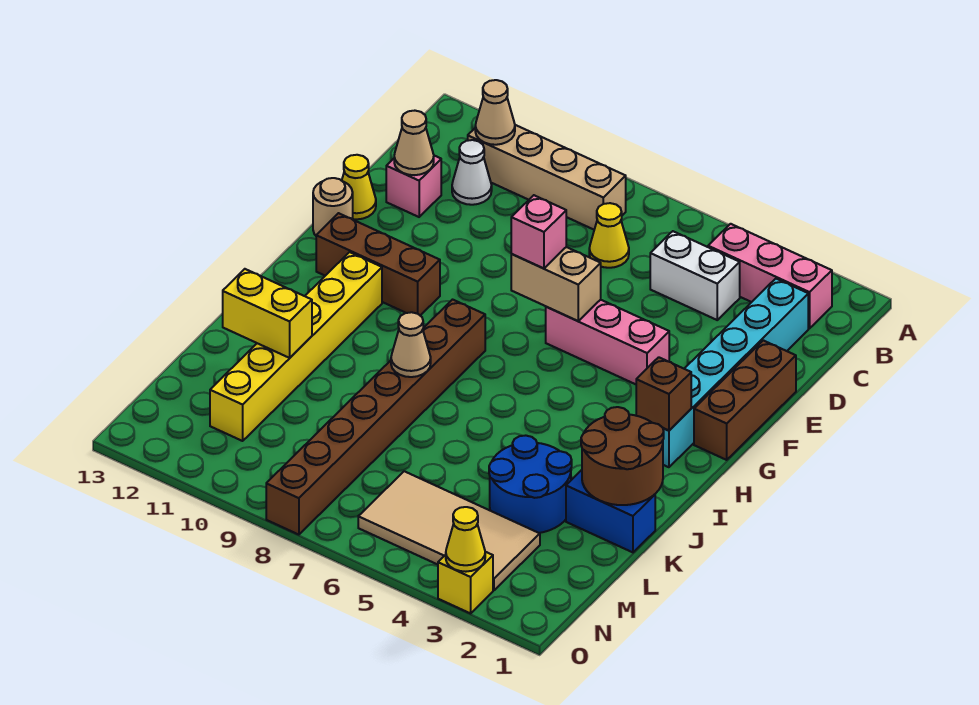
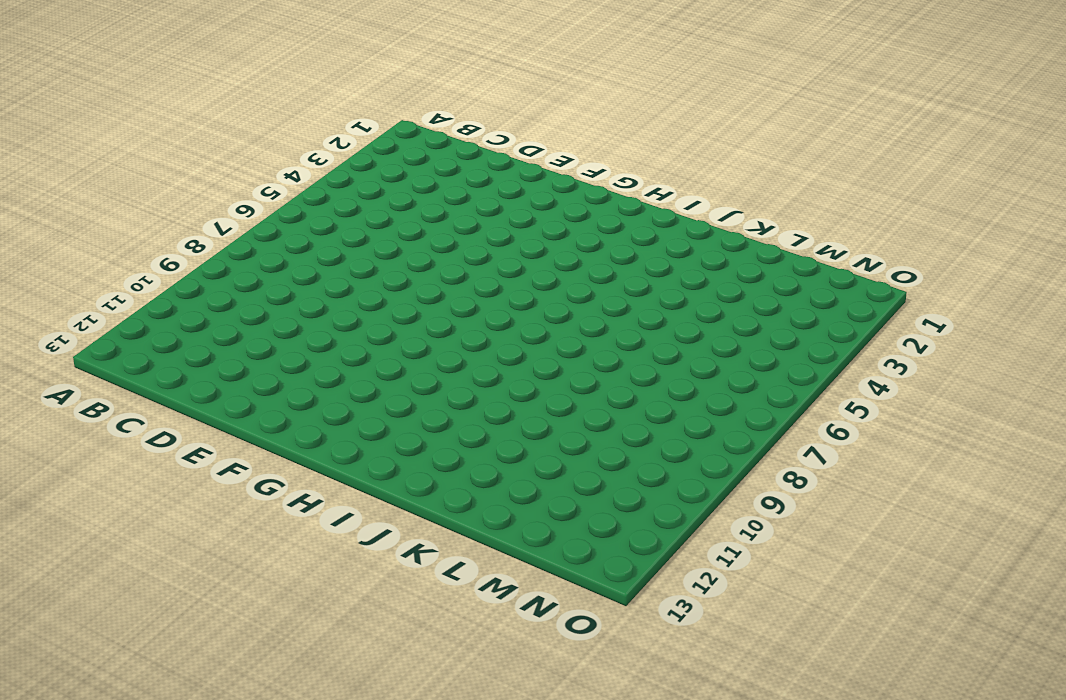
none -> pink brick B2:B4 level 1
none -> tan brick B8:B11 level 1
none -> cyan brick C2:H2 level 1

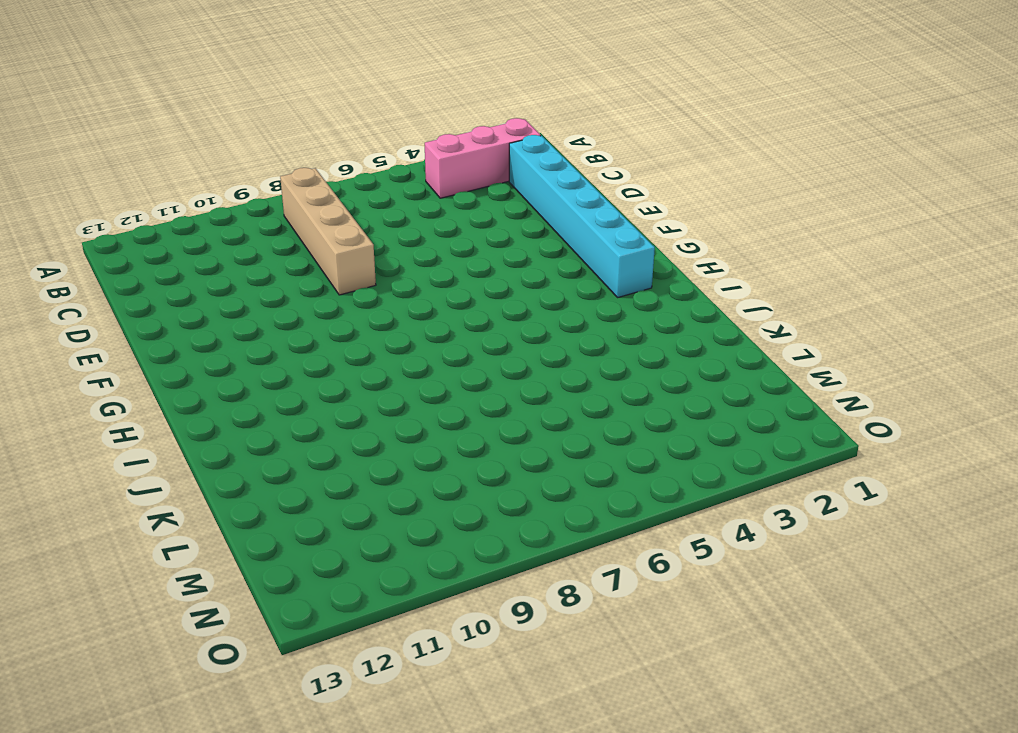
tan brick B8:E8 level 1 -> tan brick B8:B11 level 1
none -> white brick C4:C5 level 1
none -> yellow cone C7 level 1
none -> white cone C11 level 1

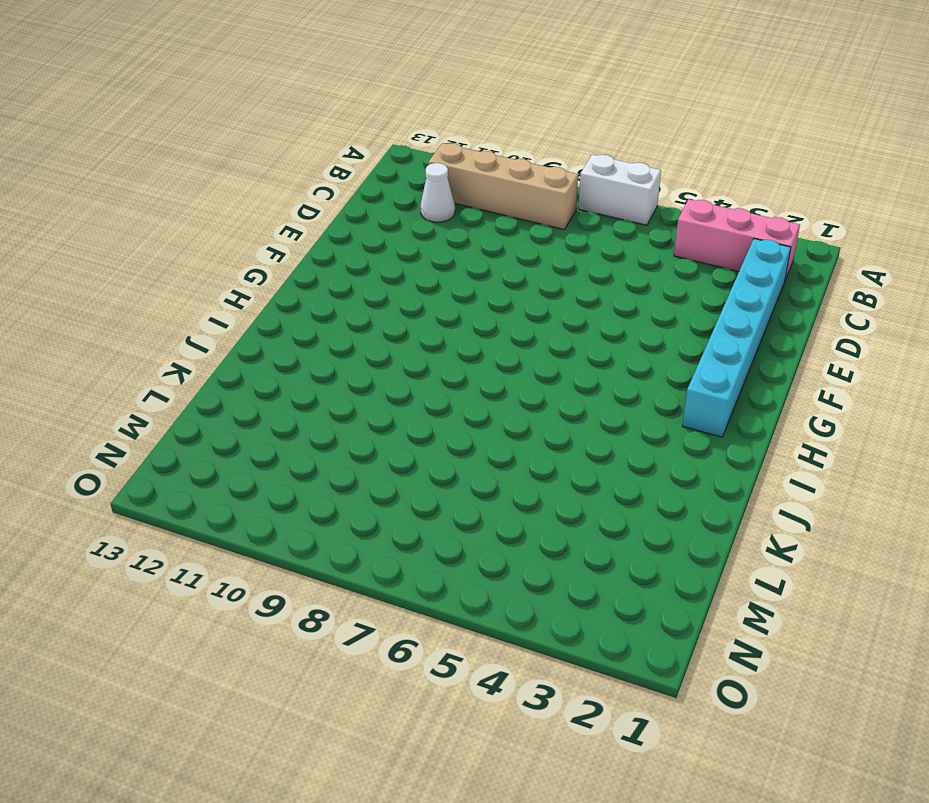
white brick A6:A7 level 1 -> white brick C4:C5 level 1
none -> yellow cone C7 level 1
none -> pink brick D12 level 1
none -> brown brick E1:G1 level 1

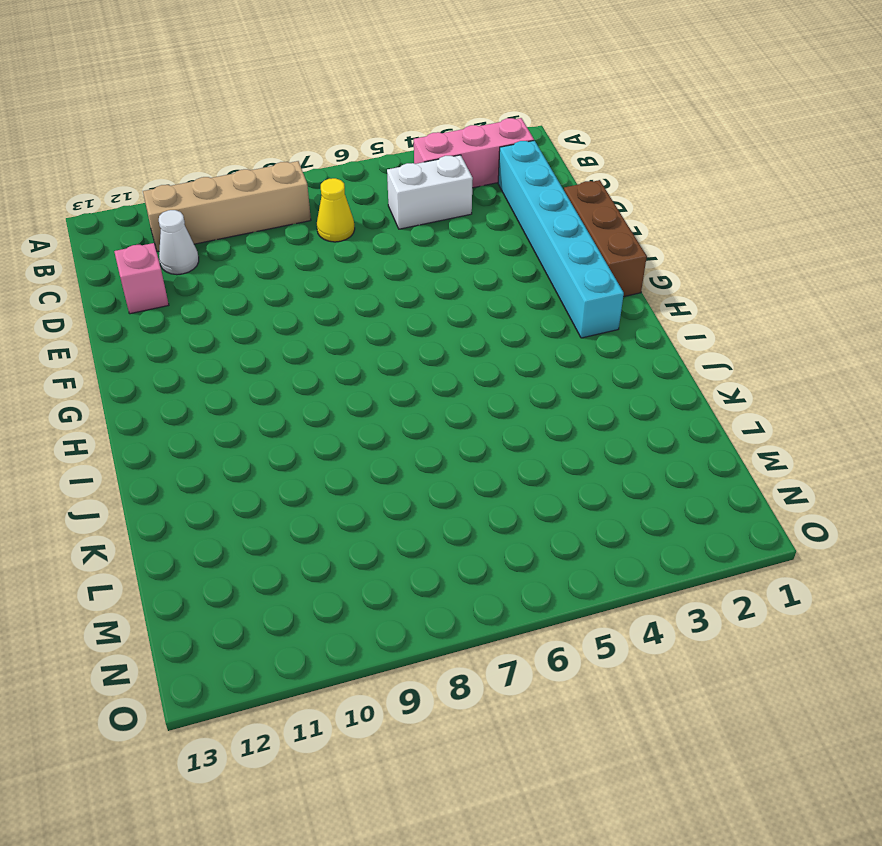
none -> yellow cone E13 level 1
none -> pink brick F4:F6 level 1
none -> tan round brick F13 level 1

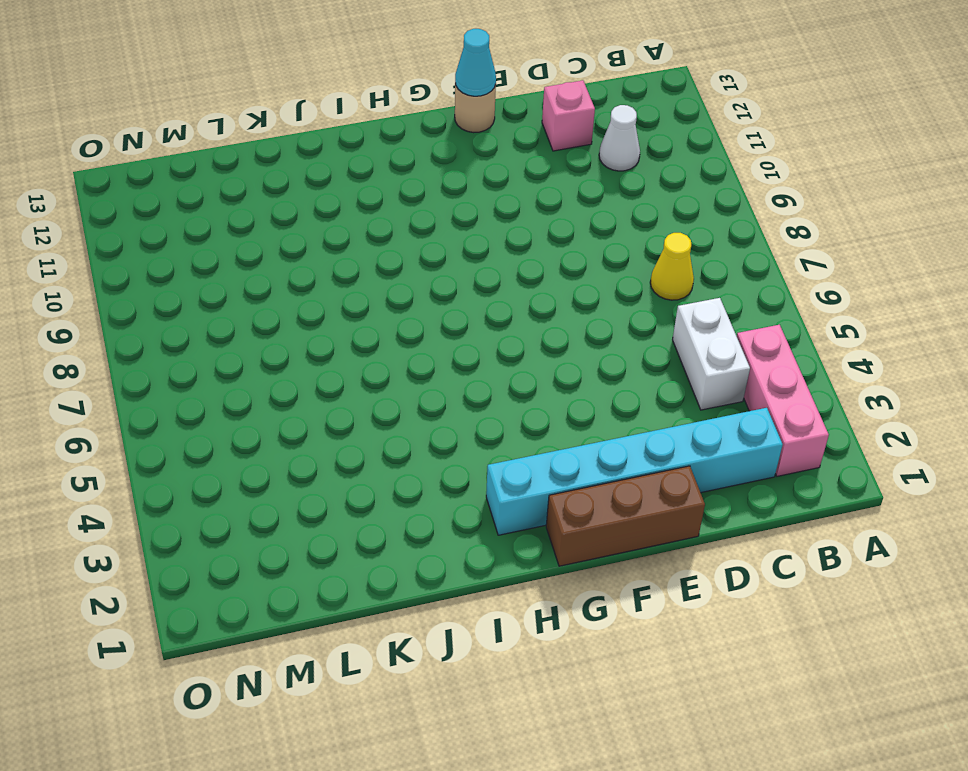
cyan cone F13 level 2 -> none
none -> tan brick B8:B11 level 1
none -> yellow cone E13 level 1
none -> pink brick F4:F6 level 1

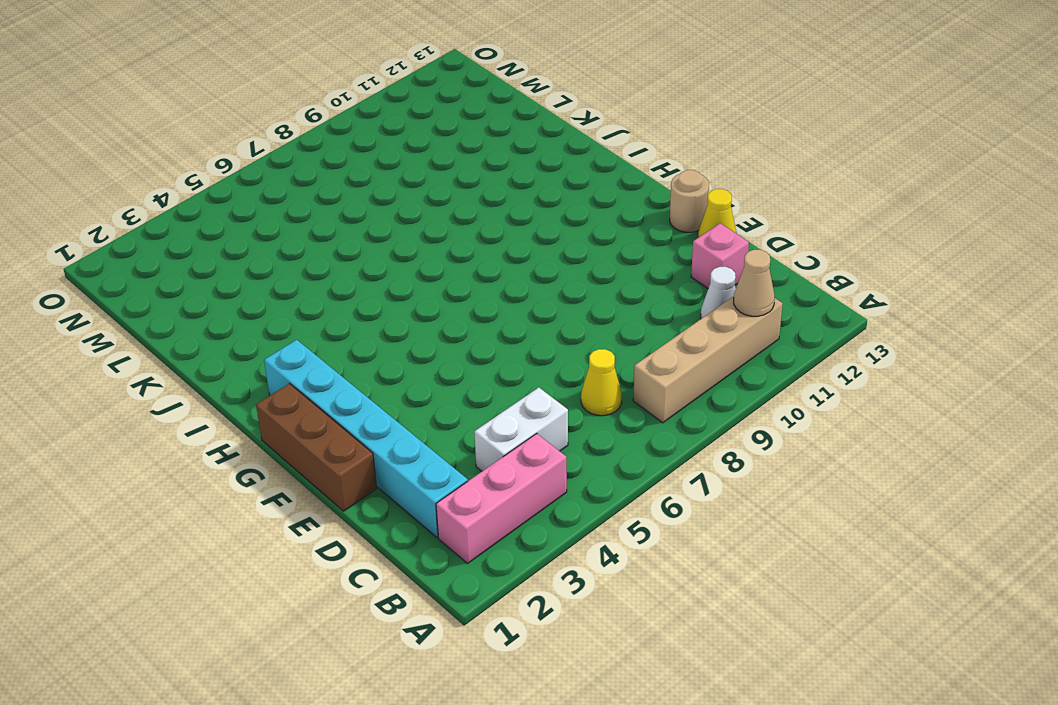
none -> pink brick F4:F6 level 1
none -> brown brick G10:G12 level 1
none -> brown brick H8:O8 level 1

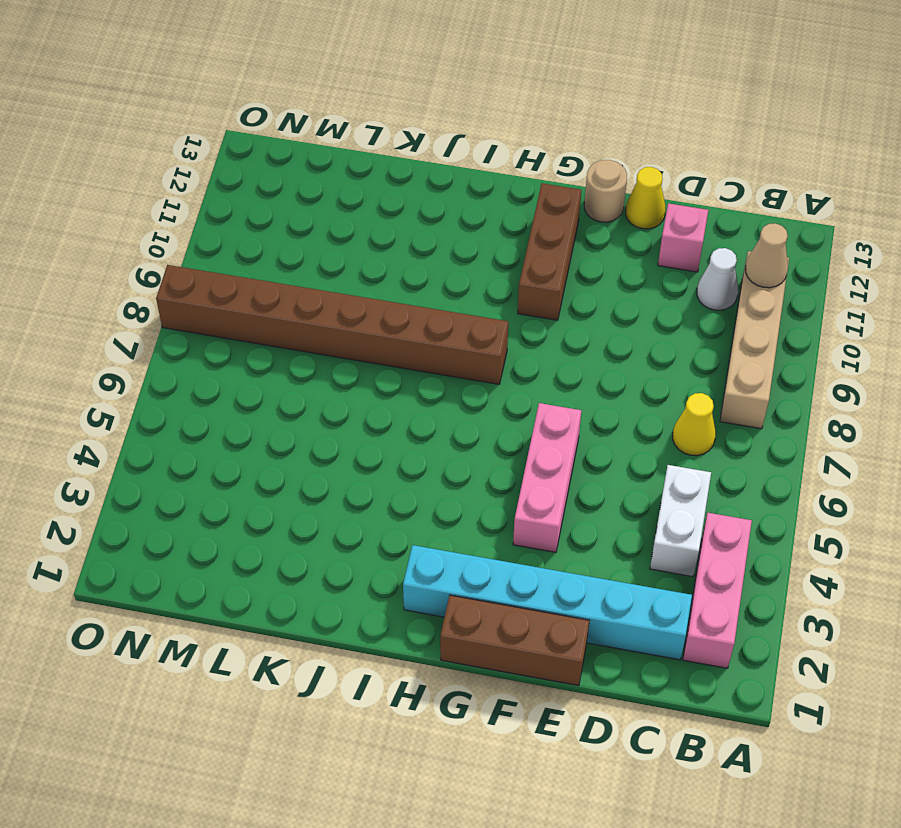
none -> yellow brick H11:M11 level 1
none -> blue brick K1:K2 level 1
none -> blue round brick K3:L4 level 1

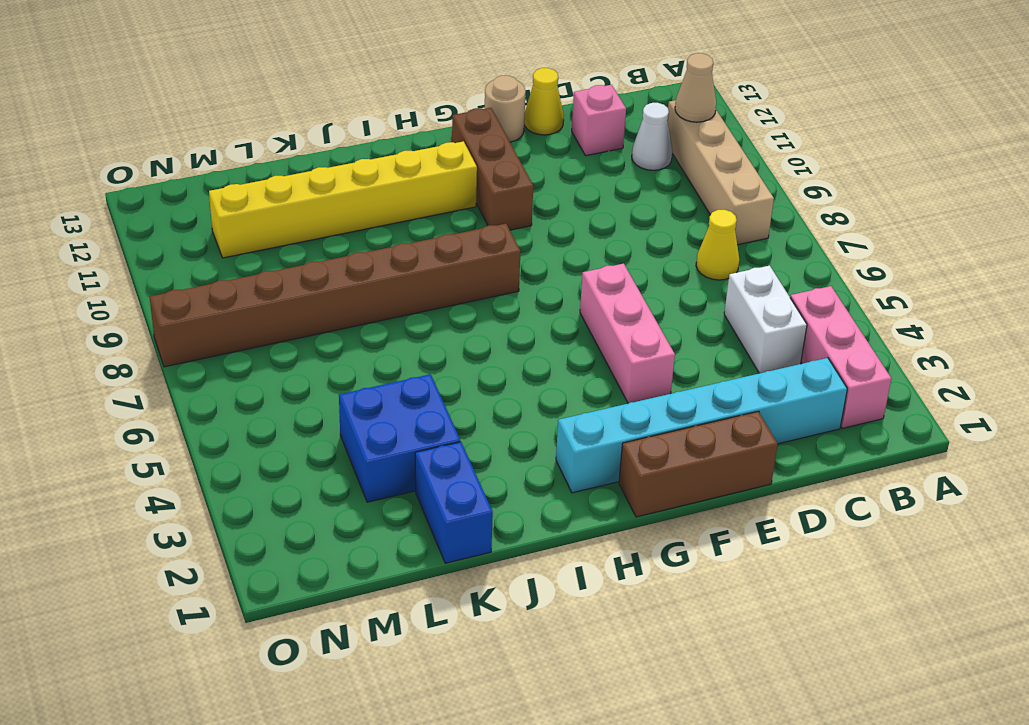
blue brick K3:L4 level 1 -> blue round brick K3:L4 level 1
none -> tan tile M3:N6 level 1
none -> yellow brick O3 level 1
none -> tan cone D12 level 2

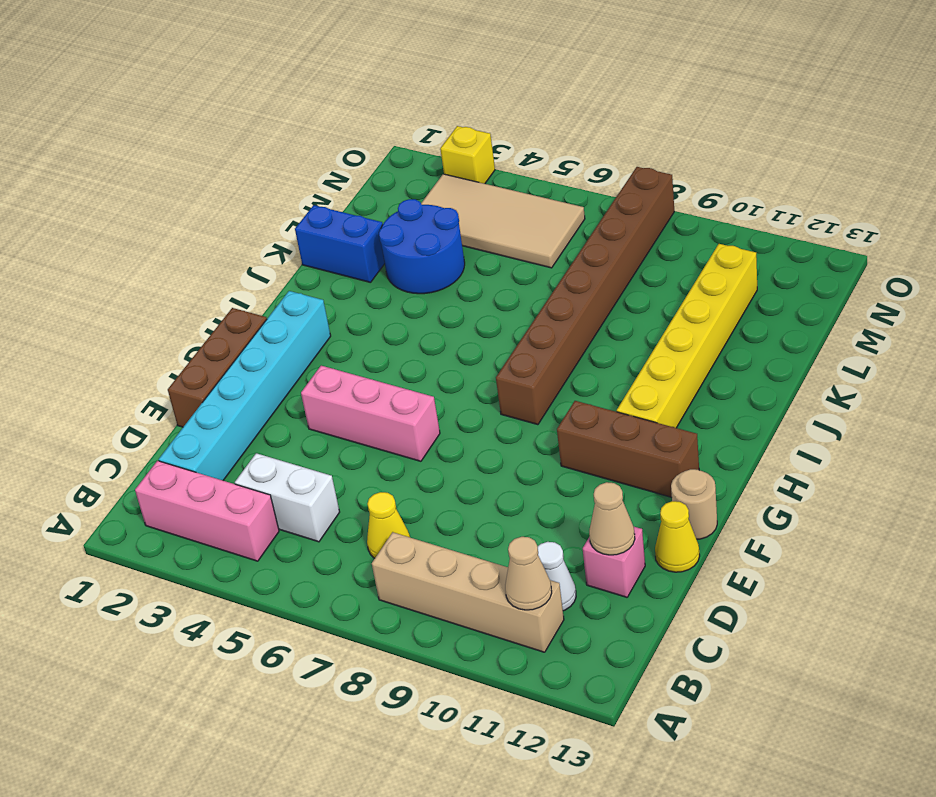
none -> tan brick F6:F7 level 2
none -> brown brick H2 level 2
none -> brown round brick J1:K2 level 2

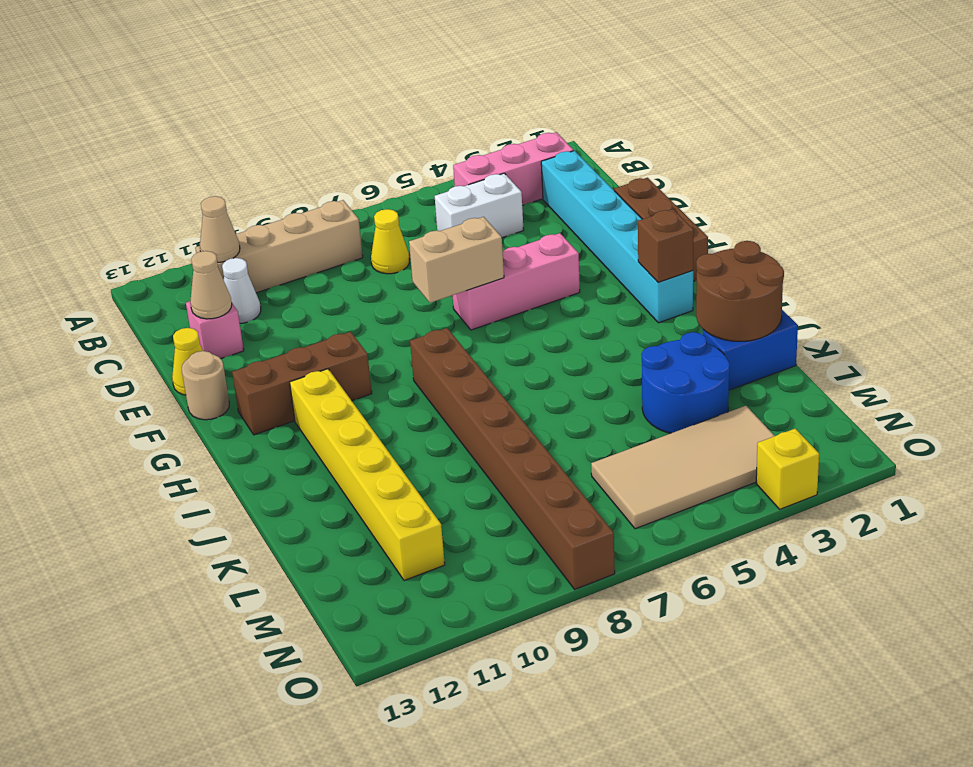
none -> tan cone J8 level 2
none -> yellow brick K11:K12 level 2
none -> yellow cone O3 level 2

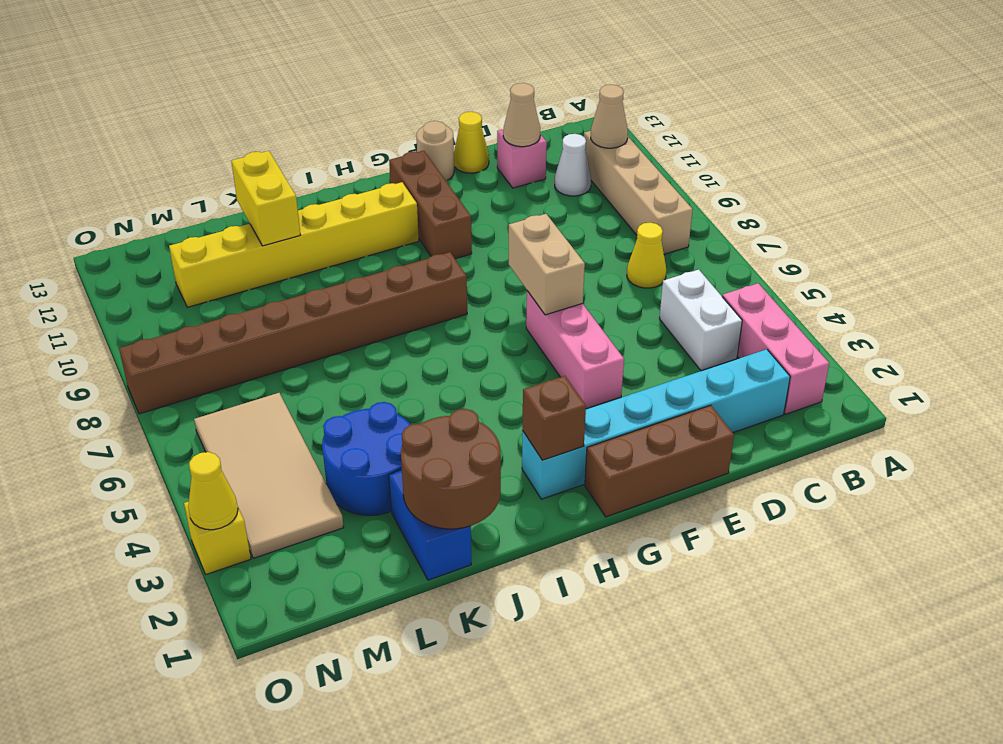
none -> tan cone J8 level 2
none -> pink brick F7 level 3

